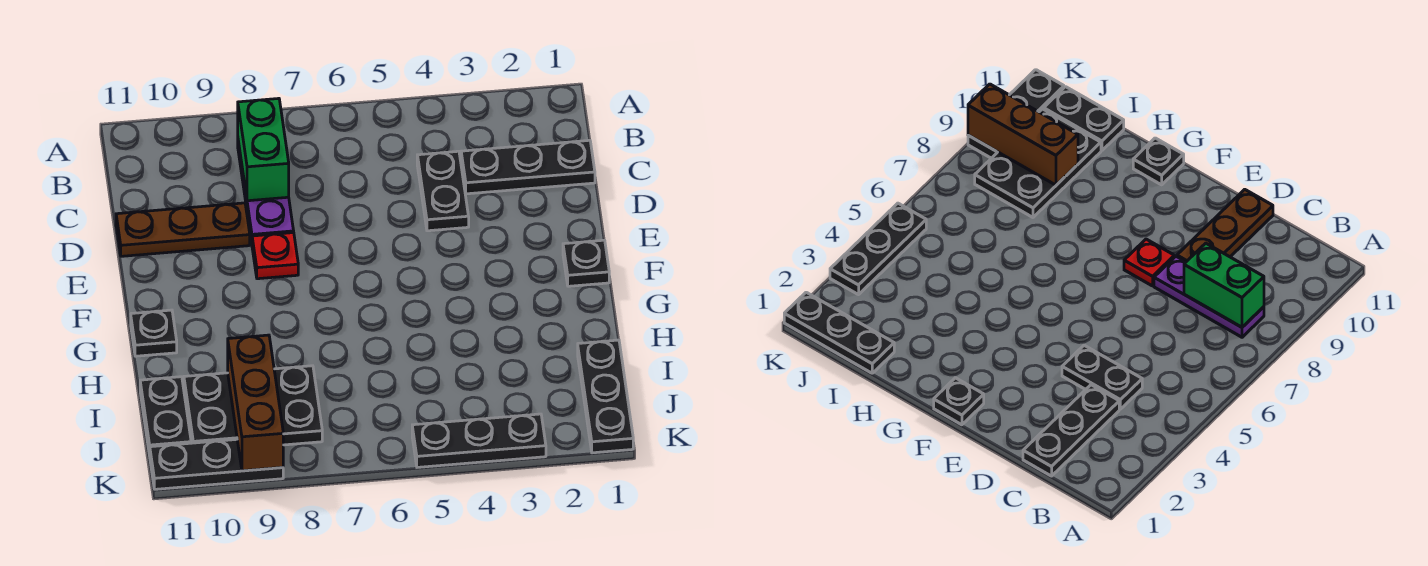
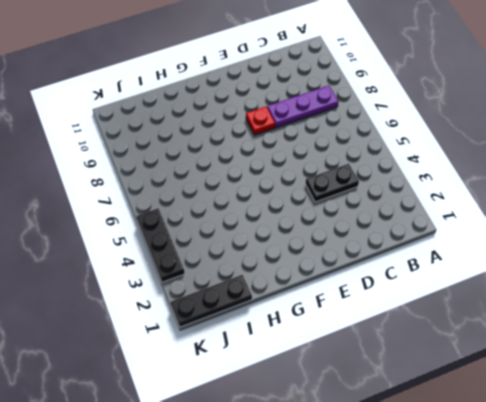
none -> black plate C1:C3 level 1
none -> brown plate D9:D11 level 1
none -> black plate F1 level 1

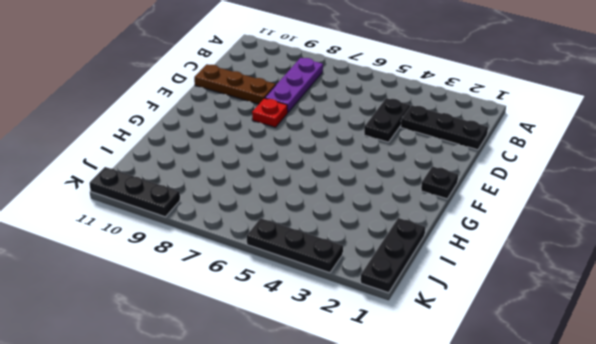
none -> black plate G11 level 1
none -> black plate I8:J10 level 1
none -> black plate I11:J11 level 1

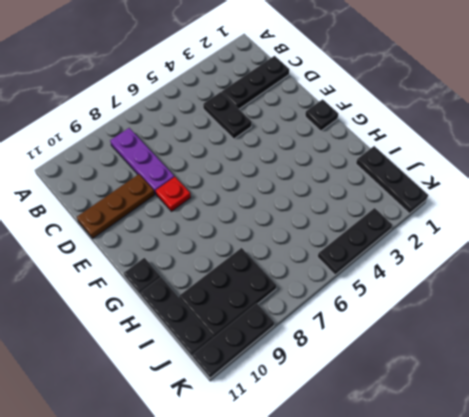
black plate H11:J11 level 1 -> black plate I11:J11 level 1
none -> green brick B8:C8 level 2
none -> brown brick I9:K9 level 2

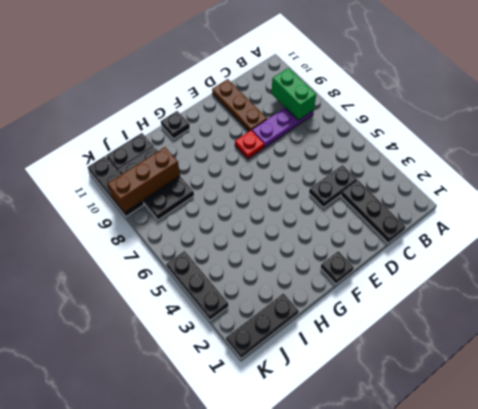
green brick B8:B9 level 2 -> green brick B8:C8 level 2

